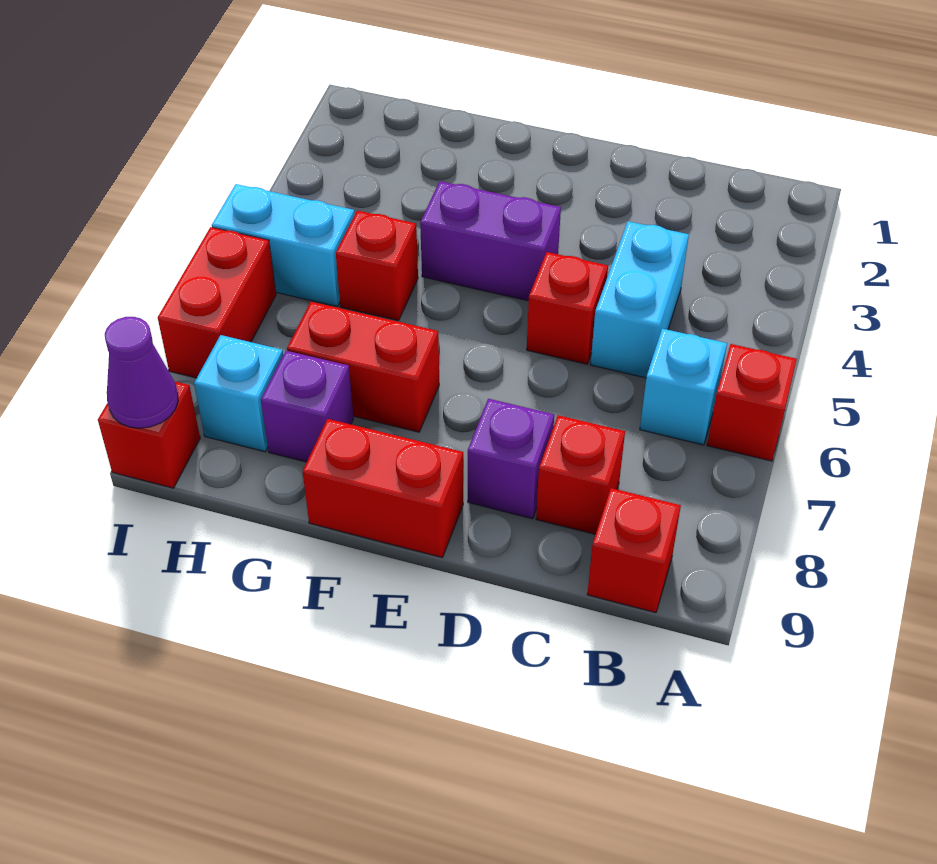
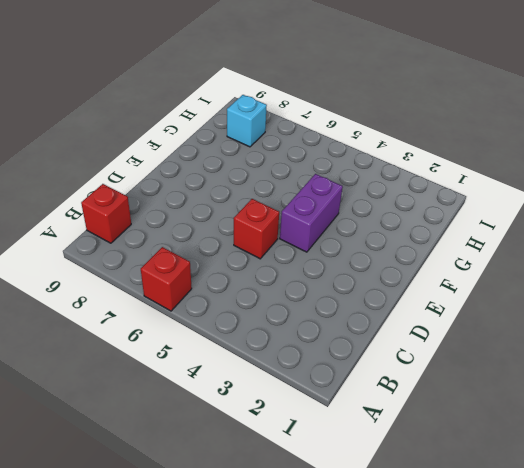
none -> cyan brick B6 level 1
none -> cyan brick C4:C5 level 1
none -> red brick C8 level 1

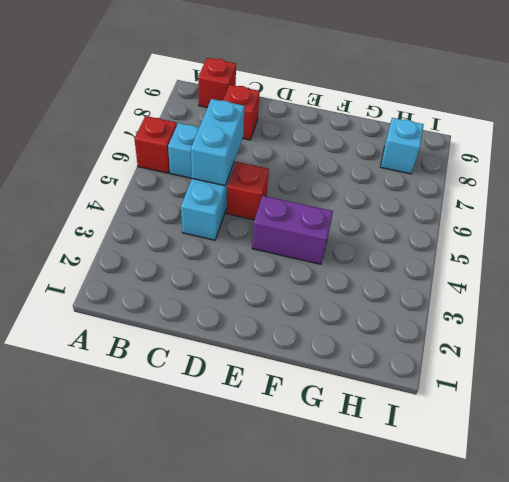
cyan brick C5:C6 level 2 -> cyan brick H5:I5 level 1
none -> purple brick D8 level 1
none -> red brick E9:F9 level 1
none -> red brick F7:G7 level 1

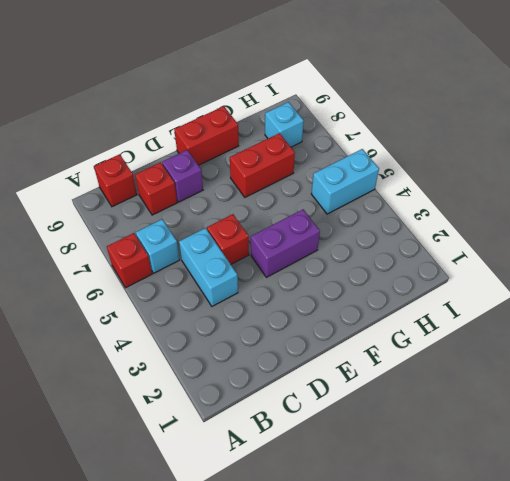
none -> red brick G5 level 1
none -> purple brick G8 level 1
none -> red brick I6:I7 level 1

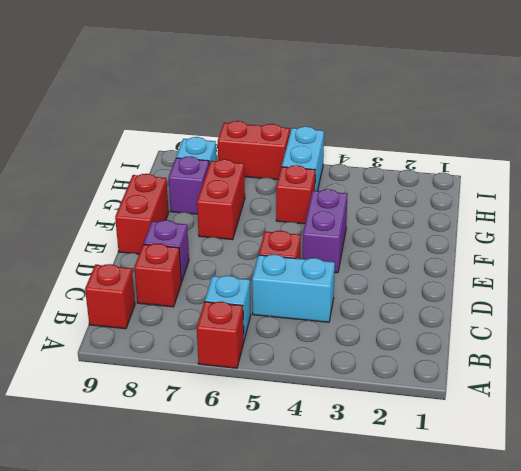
none -> red brick I9 level 1
none -> purple cone I9 level 2

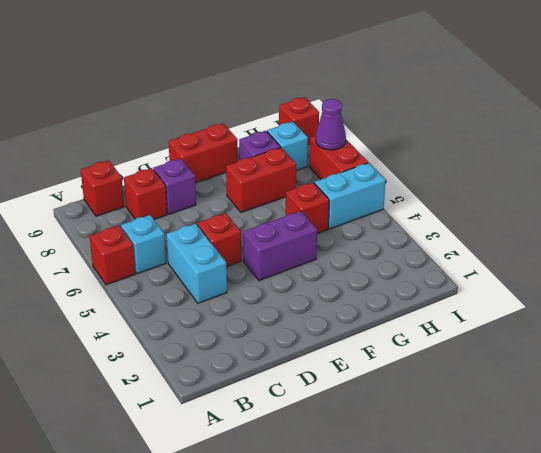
purple cone I7 level 2 -> purple cone I9 level 2

